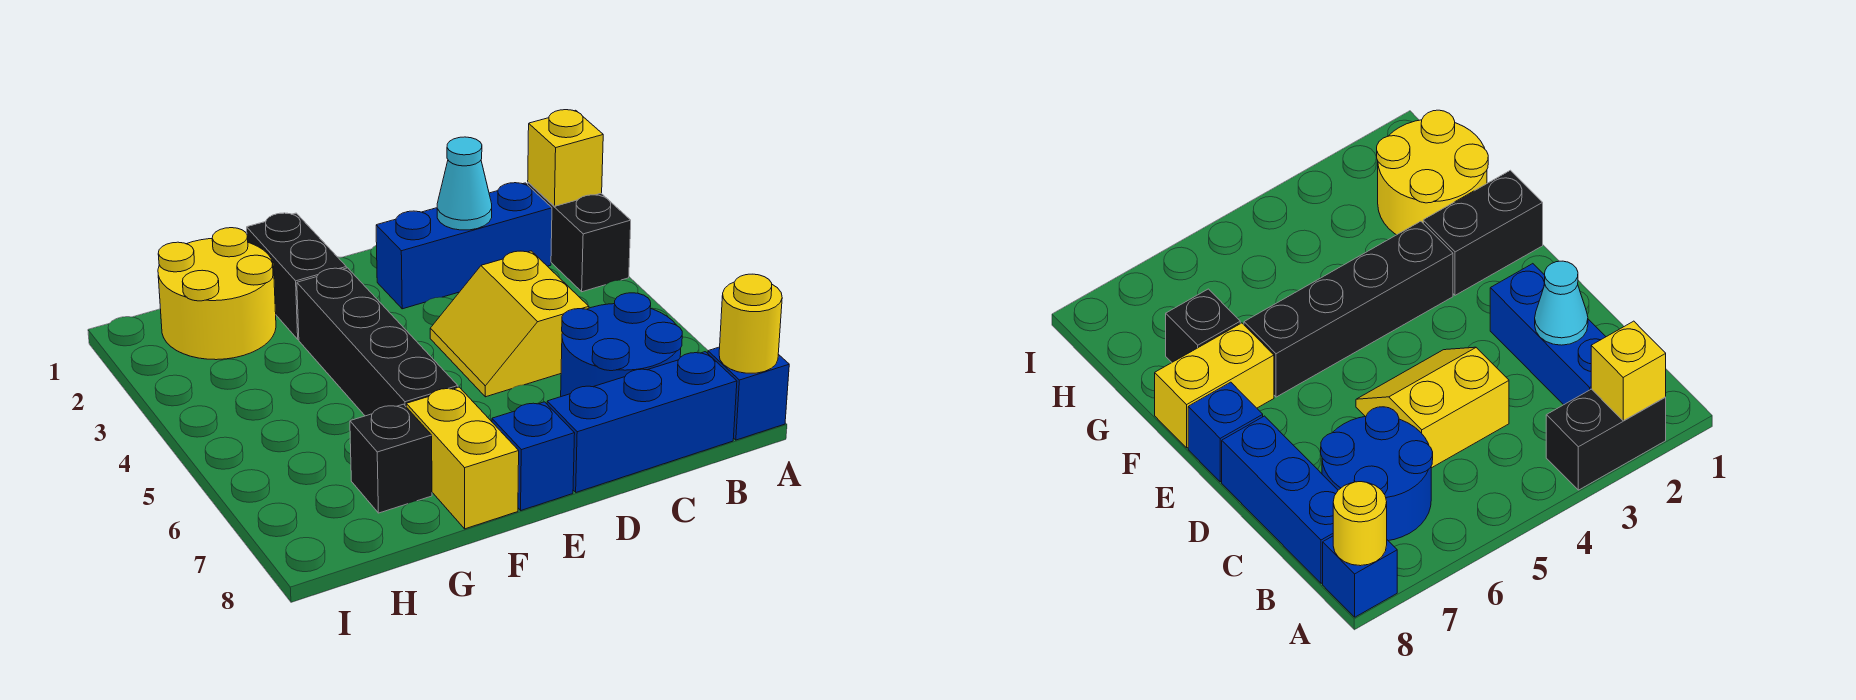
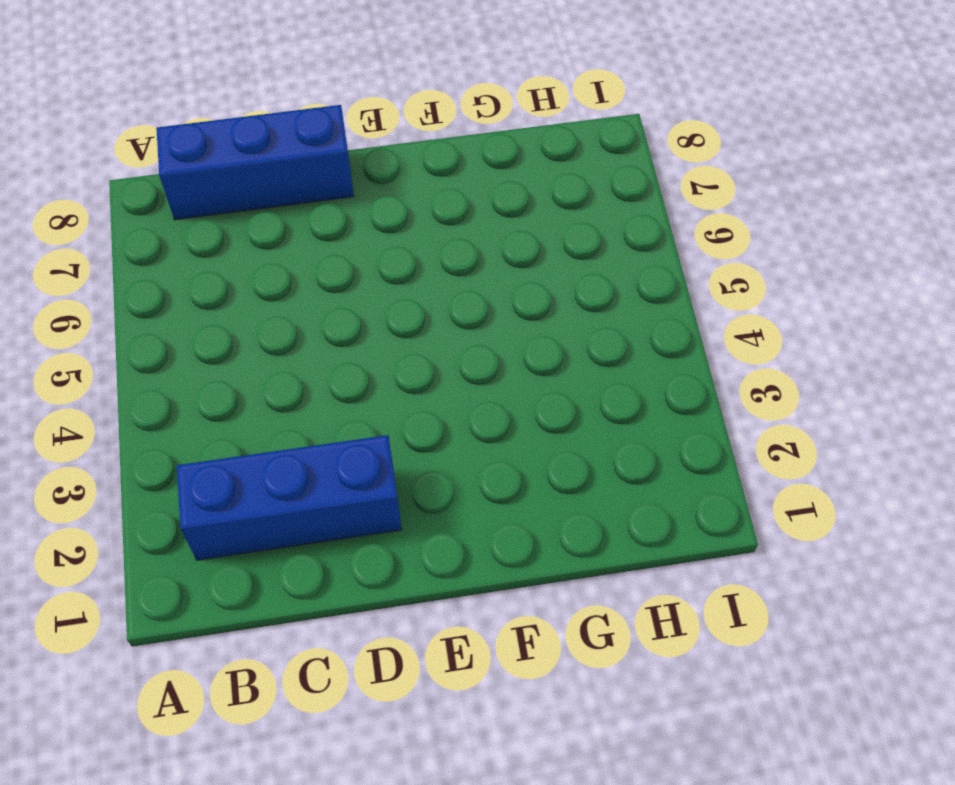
none -> black brick A2:A3 level 1
none -> blue brick A8 level 1
none -> blue round brick B6:C7 level 1

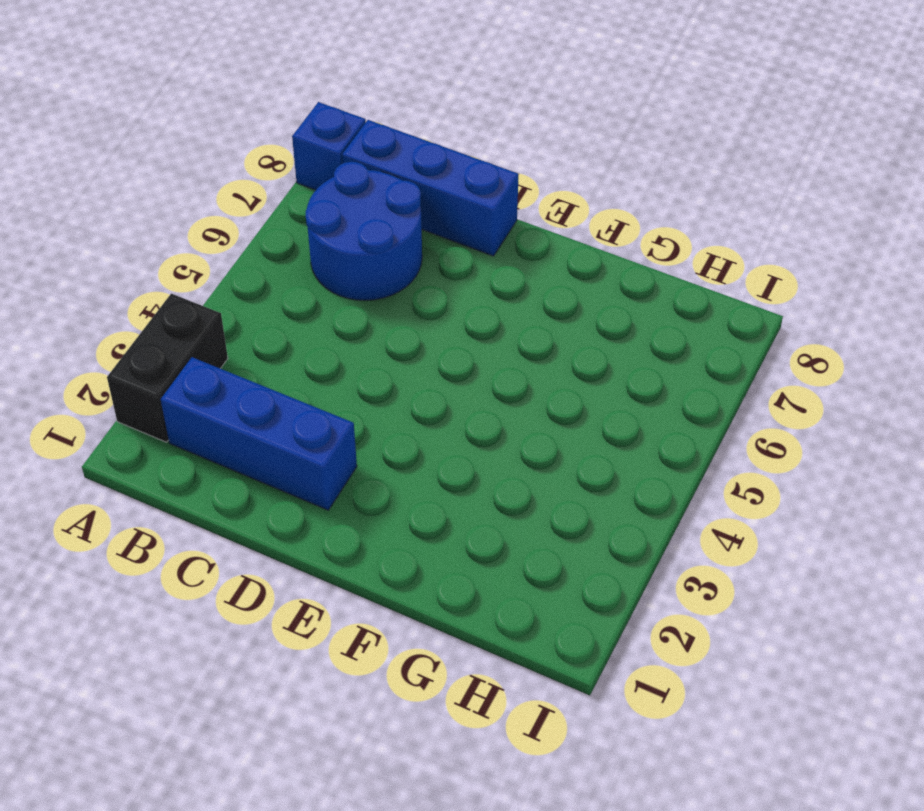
none -> yellow slope C4:D5 level 1 top C
none -> blue brick E8 level 1
none -> black brick F1:F2 level 1

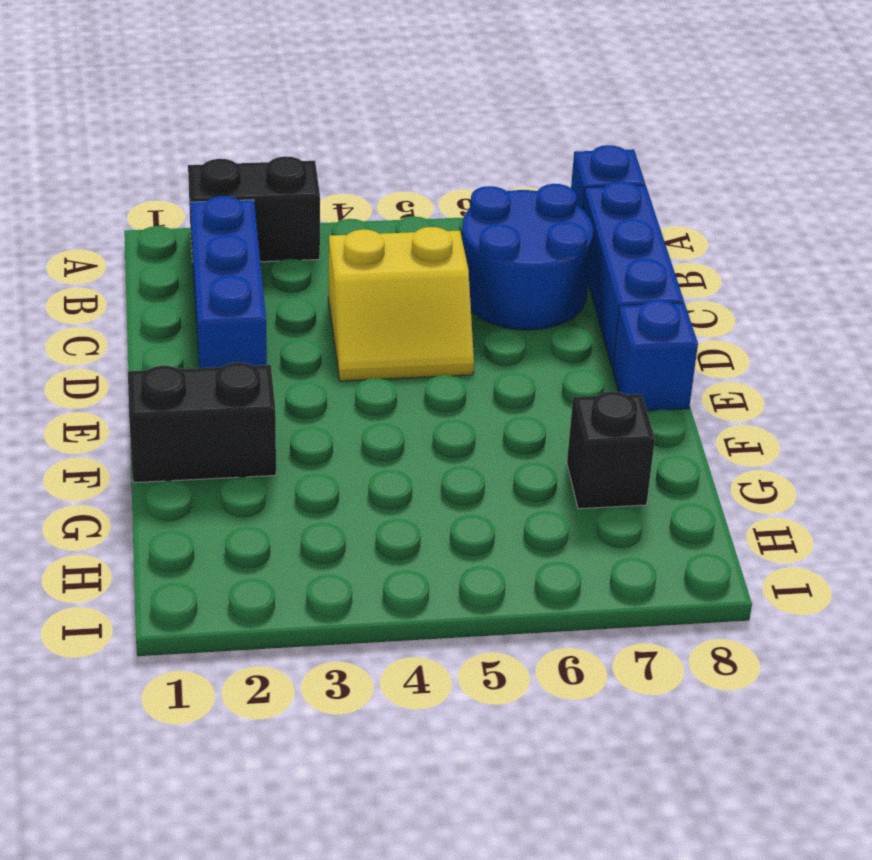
none -> black brick F3:F6 level 1
none -> yellow brick F7:F8 level 1
none -> yellow round brick G1:H2 level 1

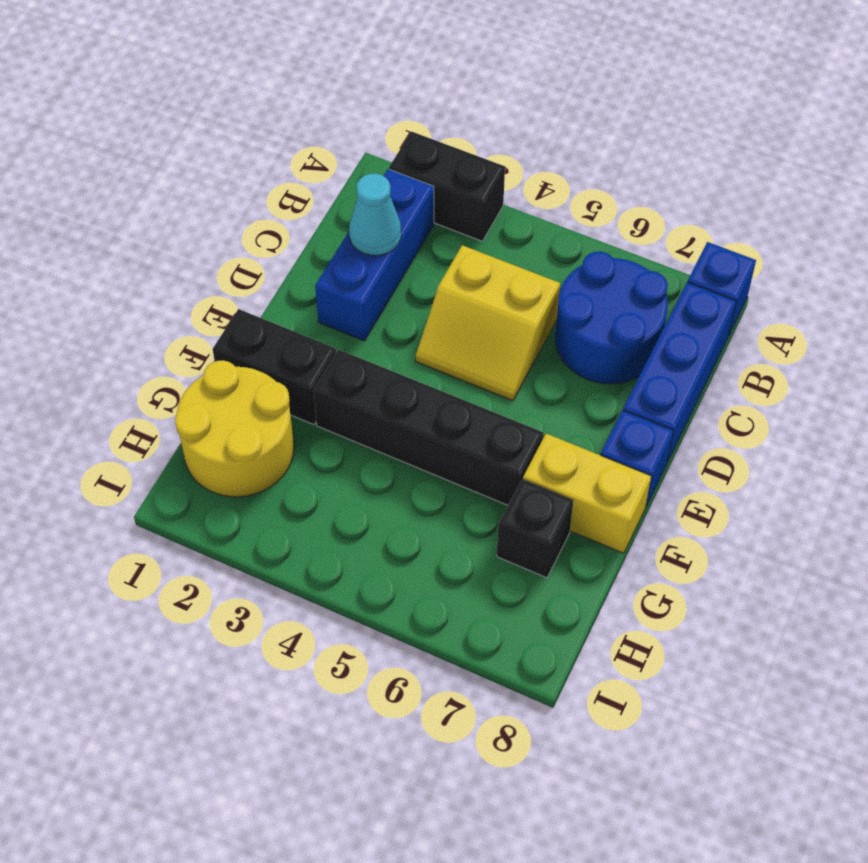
none -> yellow brick A2 level 2
none -> yellow round brick A8 level 2

